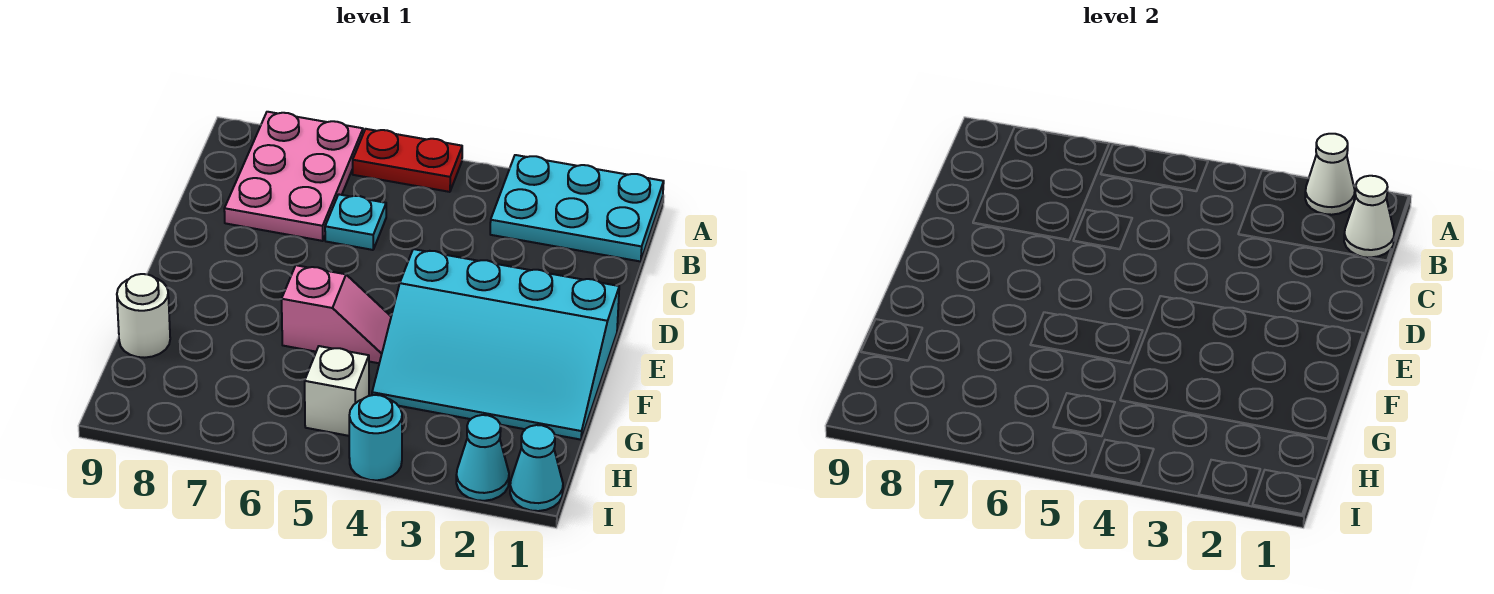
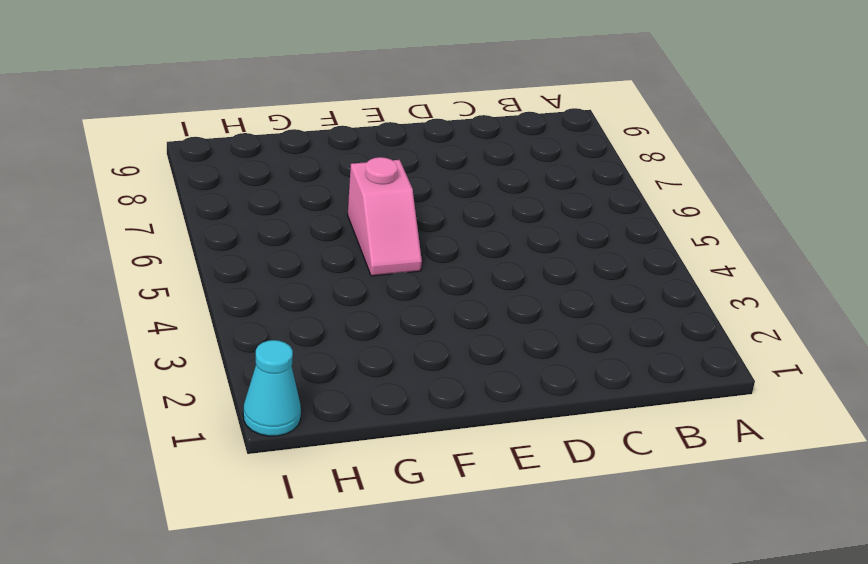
none -> cyan plate A1:B3 level 1
none -> red plate A5:A6 level 1
none -> pink plate A7:C8 level 1

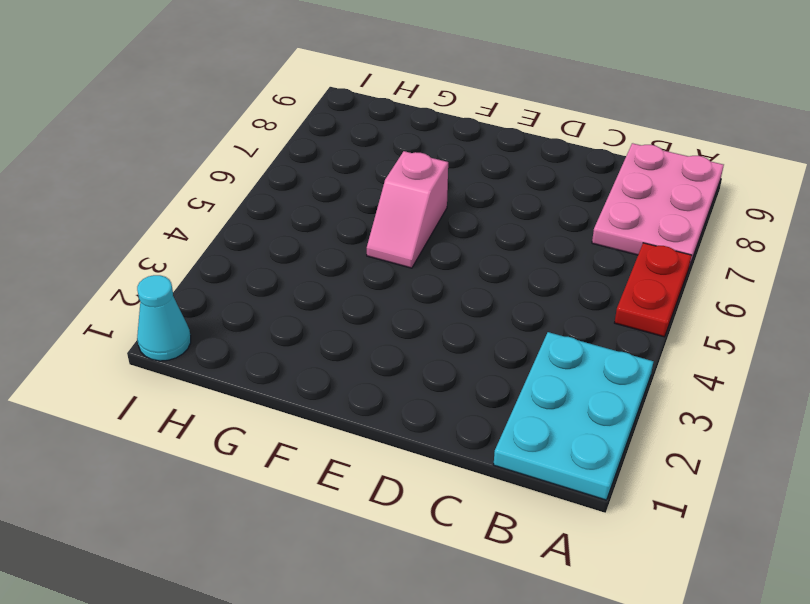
pink plate A7:B9 level 1 -> pink plate A7:C8 level 1
none -> cyan plate C6 level 1
none -> cyan slope E1:G4 level 1 top E
none -> white round brick G9 level 1

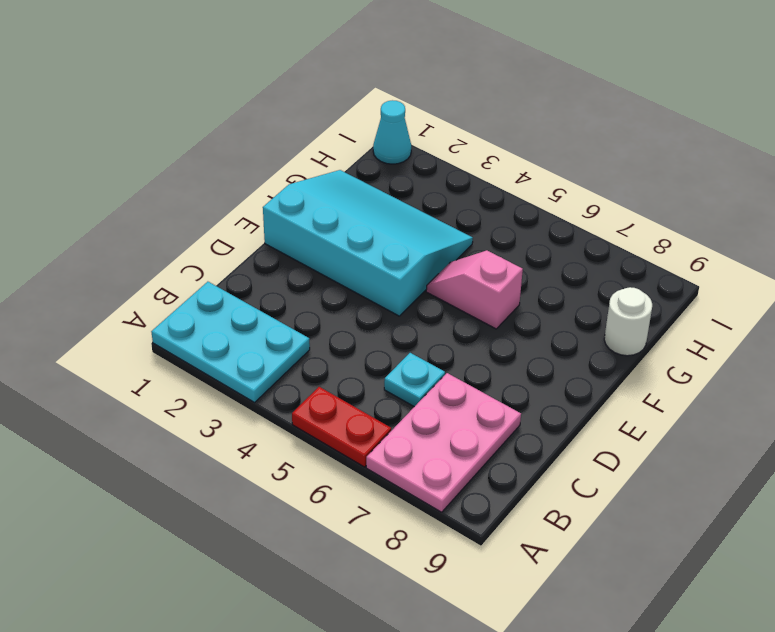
none -> white brick H5 level 1
none -> cyan cone I2 level 1
none -> cyan round brick I4 level 1

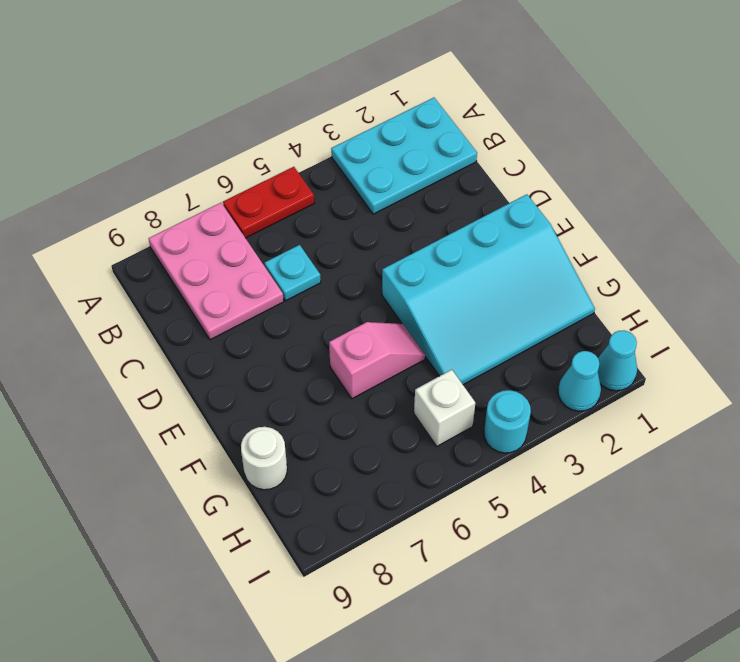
none -> white cone A2 level 2
none -> white cone B1 level 2

